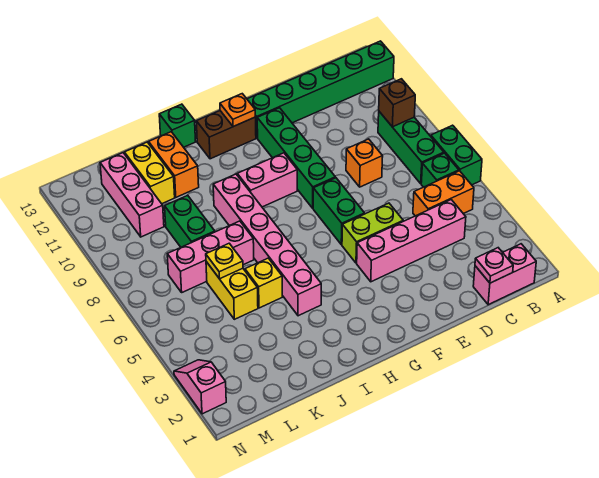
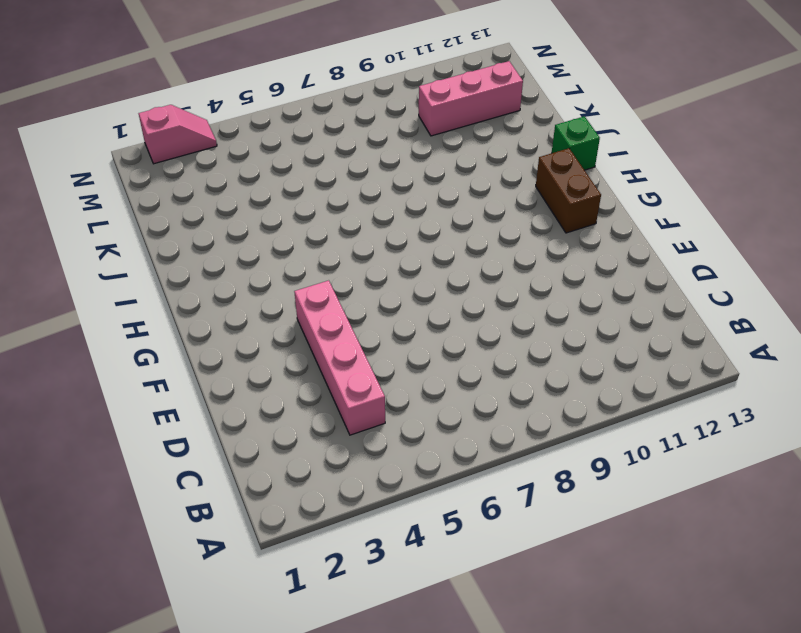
none -> green brick A6:A7 level 1
none -> green brick A12:F12 level 1
none -> pink brick B1:C1 level 1

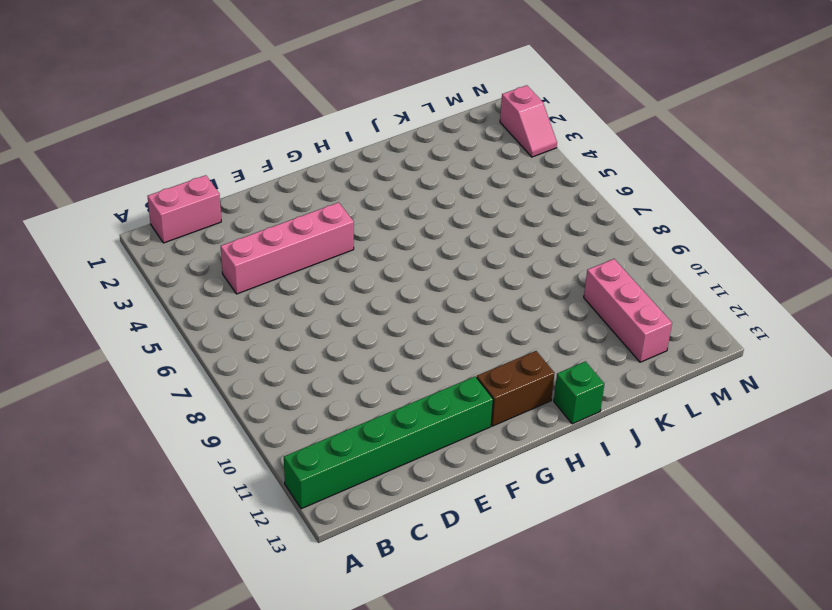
none -> green brick A6:A7 level 1
none -> orange brick B5:C5 level 1
none -> green brick B6 level 1

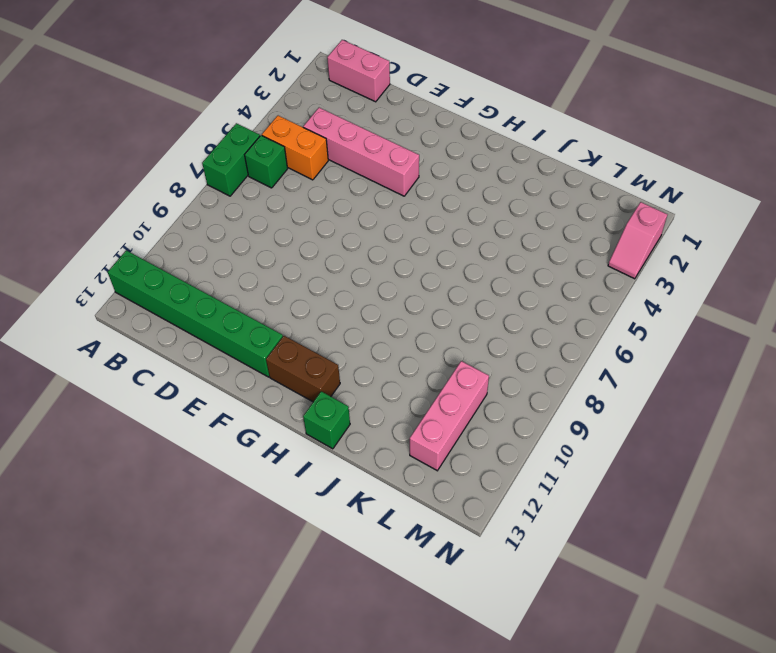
none -> green brick B7:B9 level 1
none -> orange brick D8 level 1
none -> lime brick E5:F5 level 1

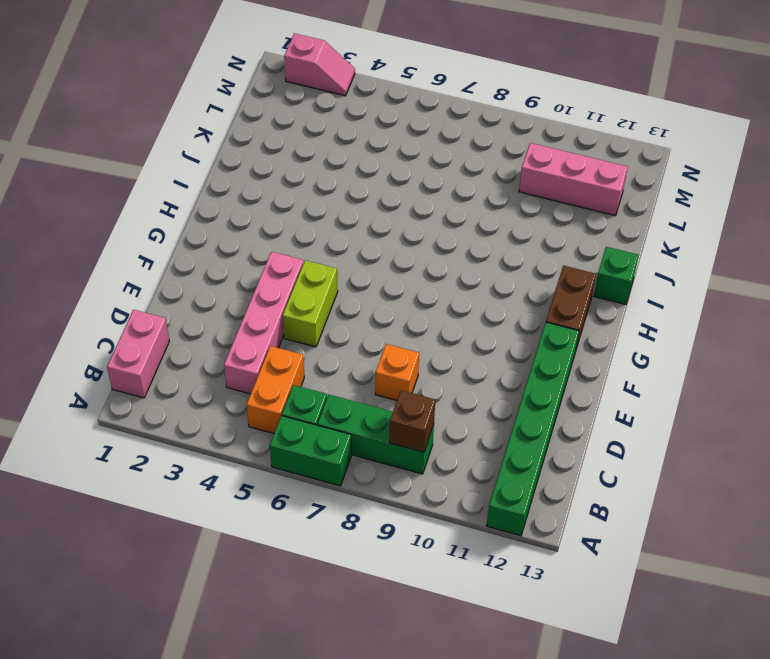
none -> green brick F6:F7 level 1
none -> green brick F8:F11 level 1
none -> pink brick G9:H9 level 1

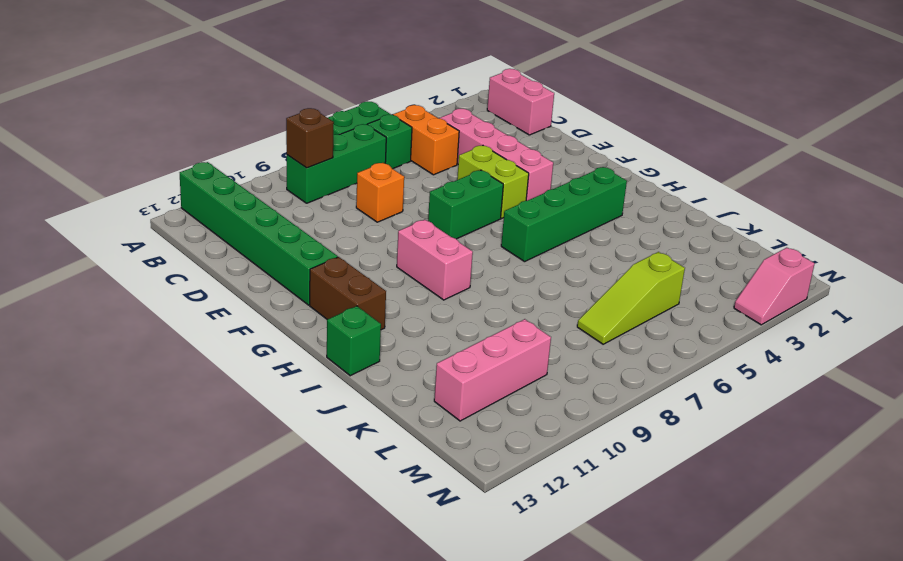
green brick H3:H6 level 1 -> green brick F8:F11 level 1
lime slope L5:L7 level 1 top 5 -> pink brick J7:L7 level 1
none -> pink brick I4:I9 level 1
none -> yellow brick J5 level 1
none -> orange brick J11:J12 level 1

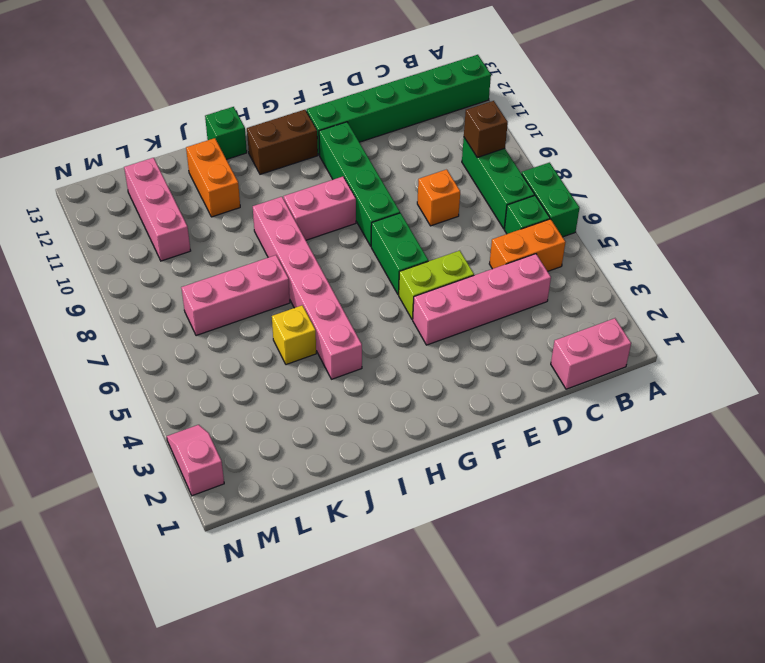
none -> yellow brick K5:K6 level 1
none -> green brick K8:K9 level 1
none -> yellow brick K11:K12 level 1

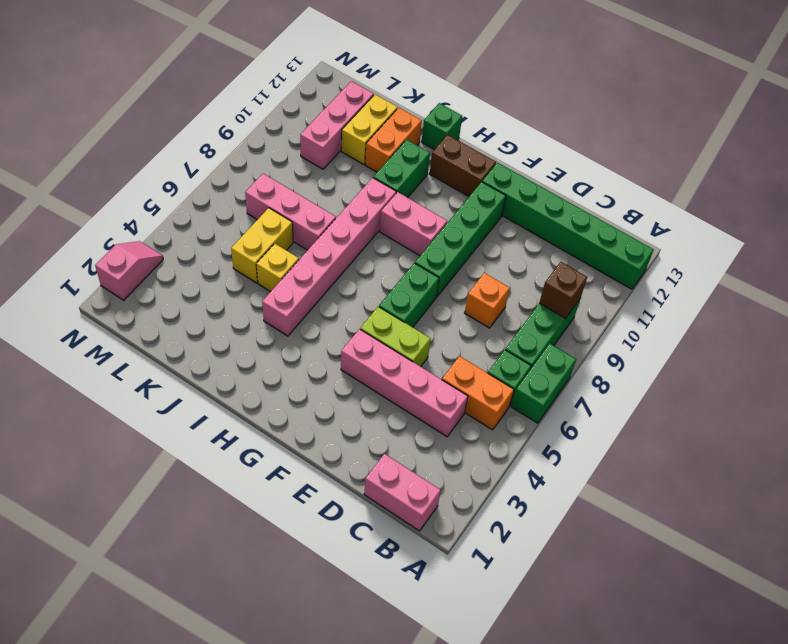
green brick I10:I11 level 1 -> green brick K8:K9 level 1
none -> pink plate C1 level 2
none -> orange plate G12 level 2
none -> yellow plate K6 level 2

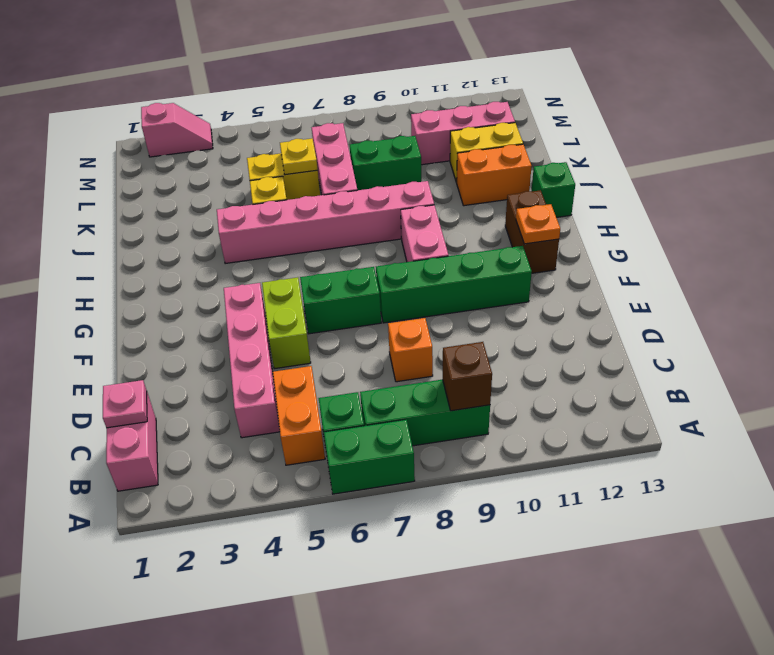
none -> green brick A12:F12 level 1

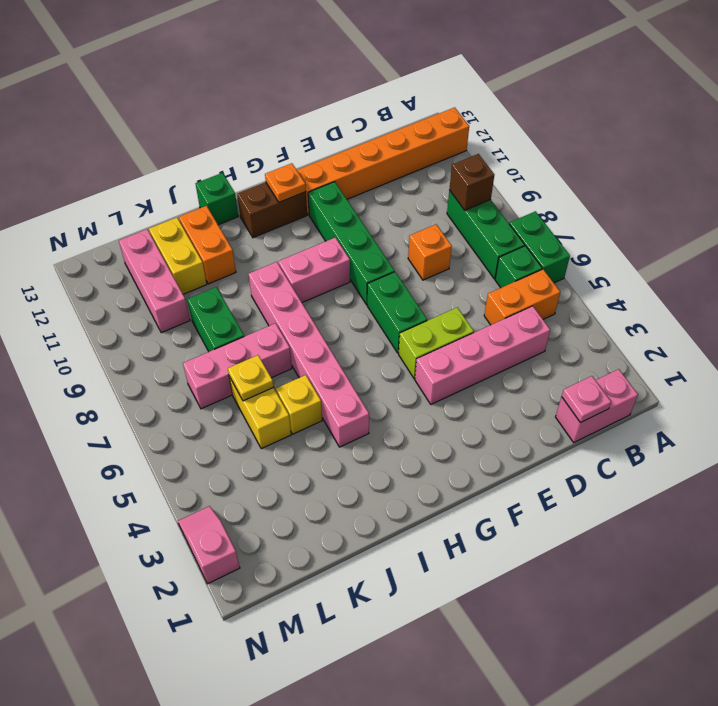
orange brick A12:F12 level 1 -> green brick A12:F12 level 1

